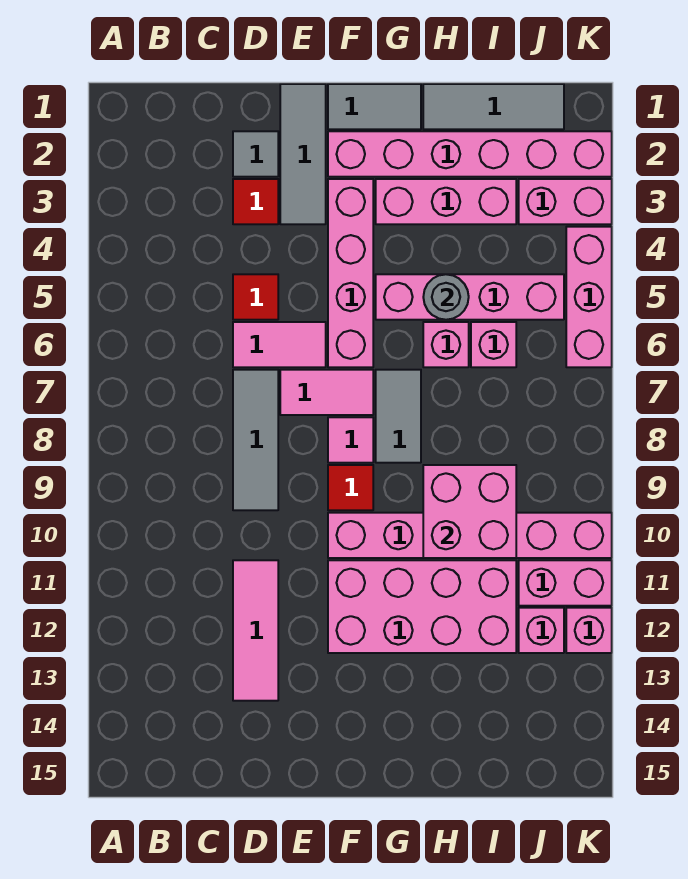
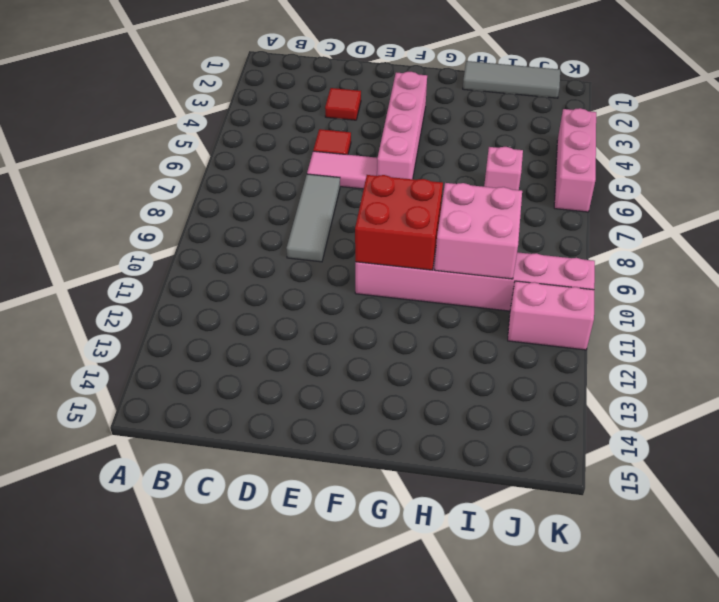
red brick F9:G10 level 2 -> none
none -> grey tile D2 level 1
none -> pink tile D11:D13 level 1
none -> grey tile E1:E3 level 1

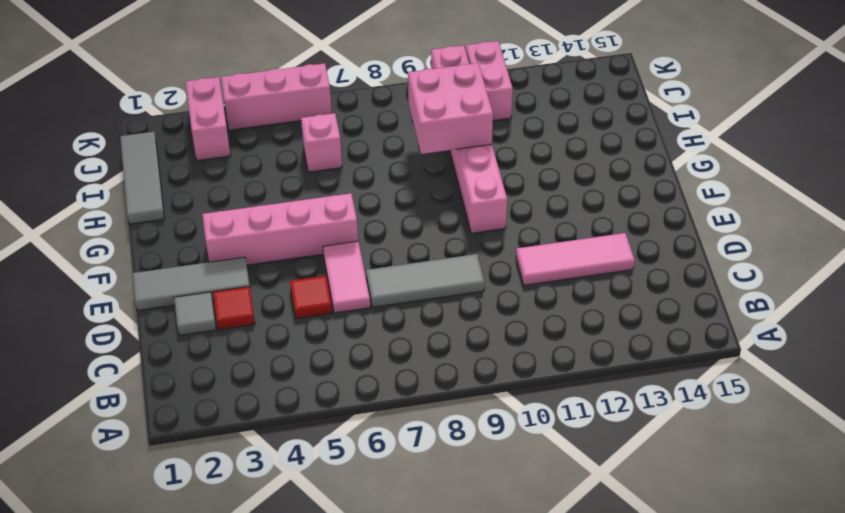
none -> pink tile E7:F7 level 1
none -> grey tile F1:G1 level 1
none -> pink brick F2:K2 level 1

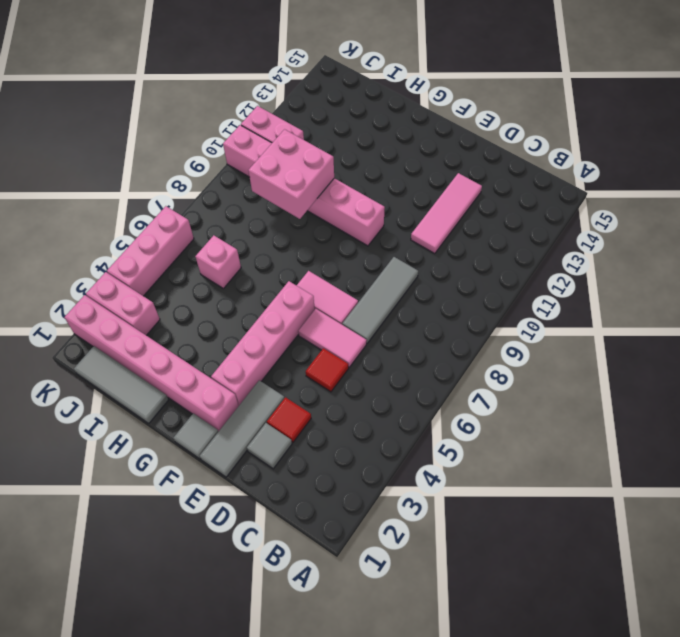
grey tile F1 level 1 -> grey tile F1:G1 level 1
none -> pink tile F8 level 1
none -> red tile F9 level 1
none -> pink brick F11:I12 level 1

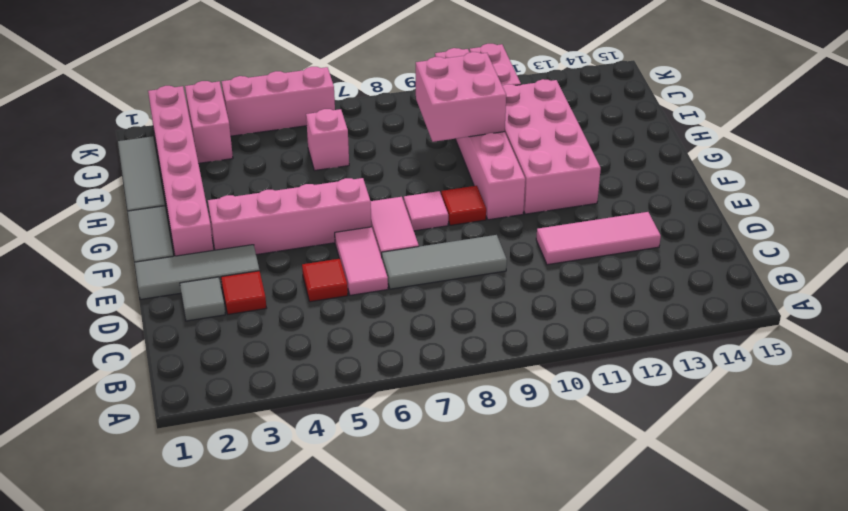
none -> pink brick G3:I3 level 1
none -> pink brick G5:J5 level 1
none -> grey tile G7:G8 level 1

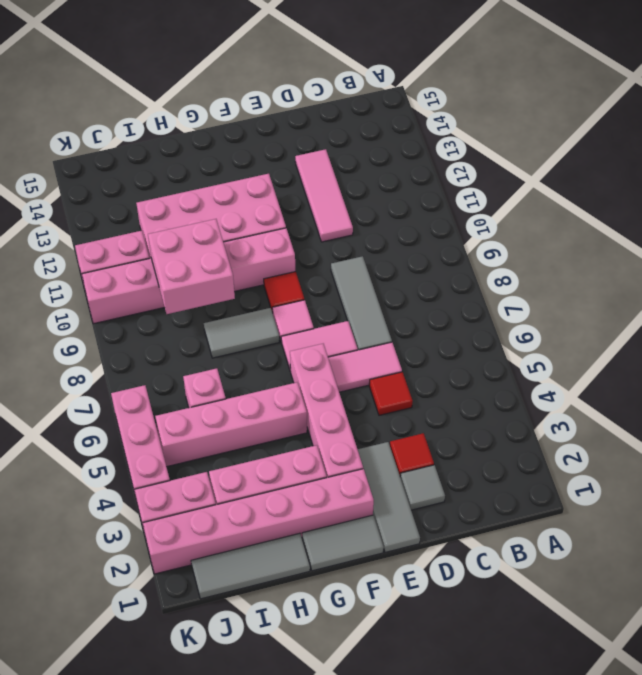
grey tile G8:H8 level 1 -> grey tile G7:G8 level 1
none -> pink brick H6 level 1
none -> pink brick J12 level 1
none -> pink brick K12 level 1

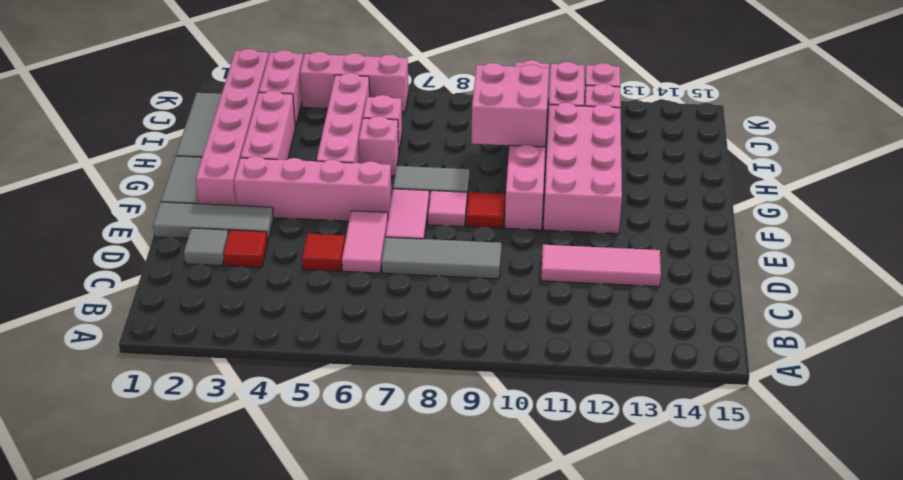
none -> grey round brick H5 level 2

